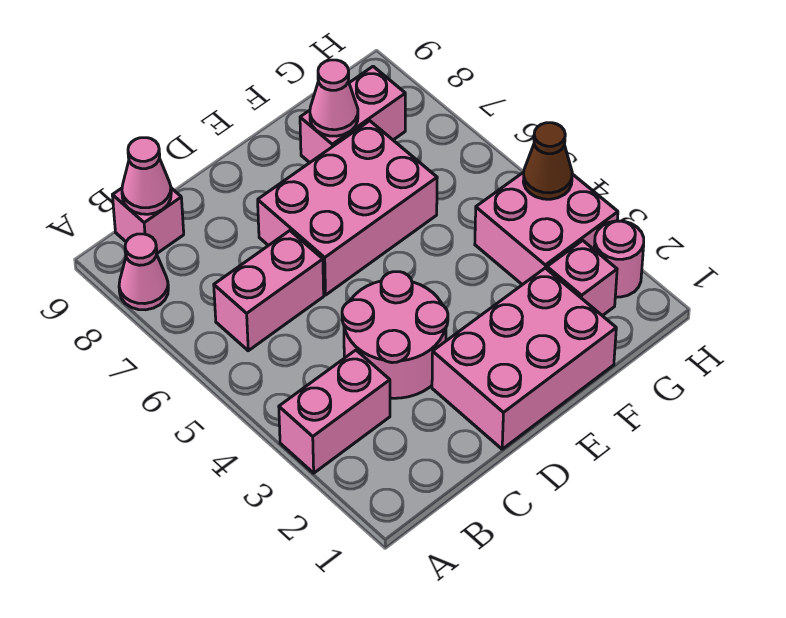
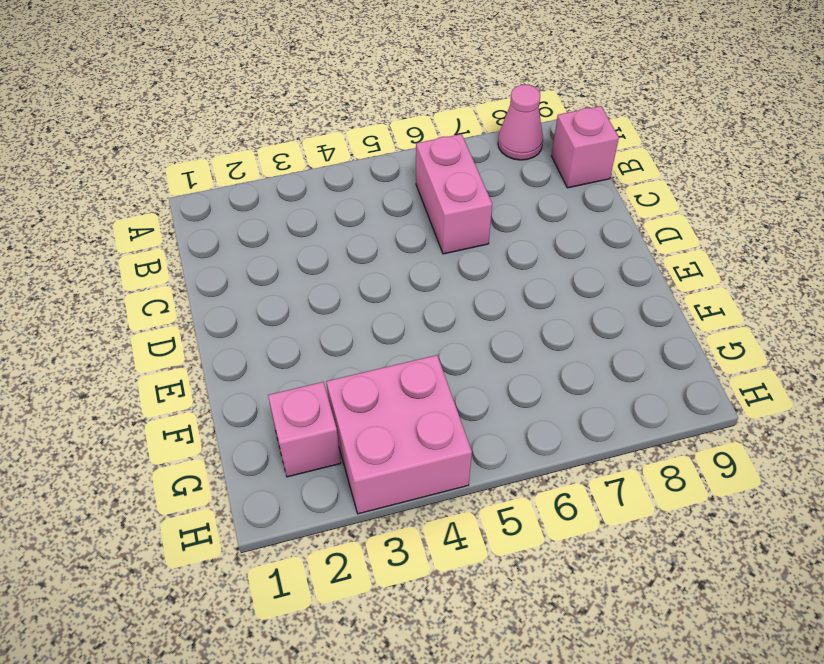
none -> pink brick A3:B3 level 1
none -> pink round brick C3:D4 level 1
none -> pink brick D1:F2 level 1

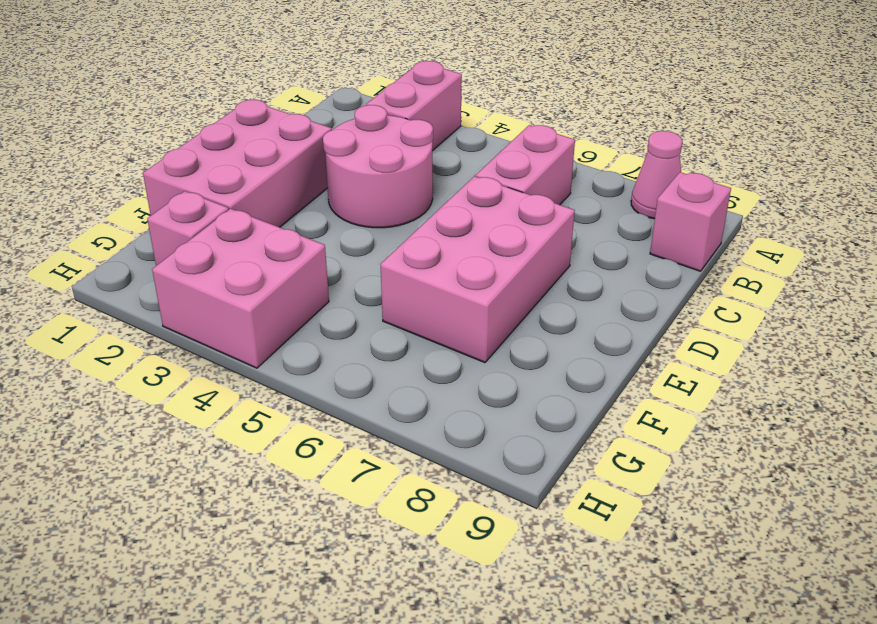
none -> pink brick F8:G8 level 1
none -> pink round brick H2 level 1
none -> pink cone B9 level 2

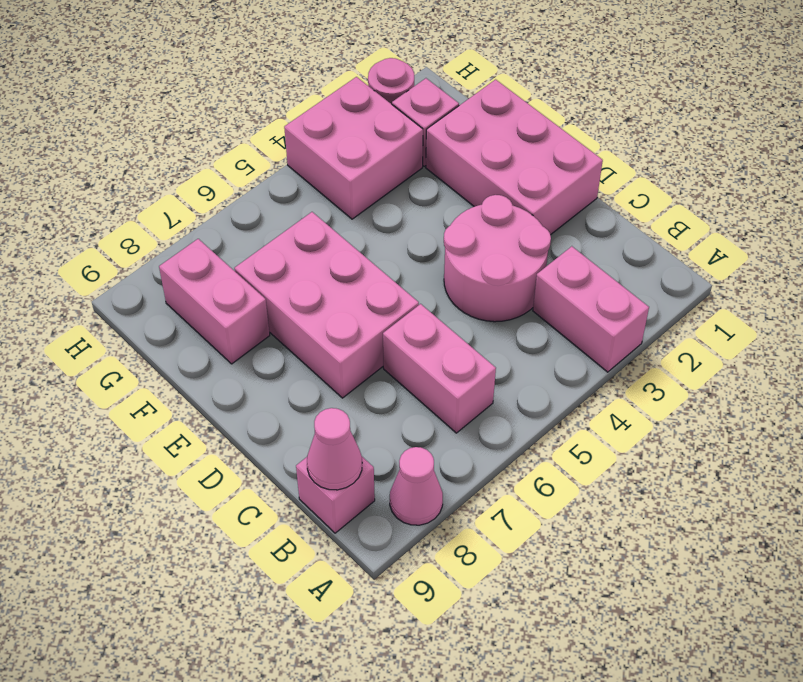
none -> pink cone F8 level 2
none -> brown cone H4 level 2

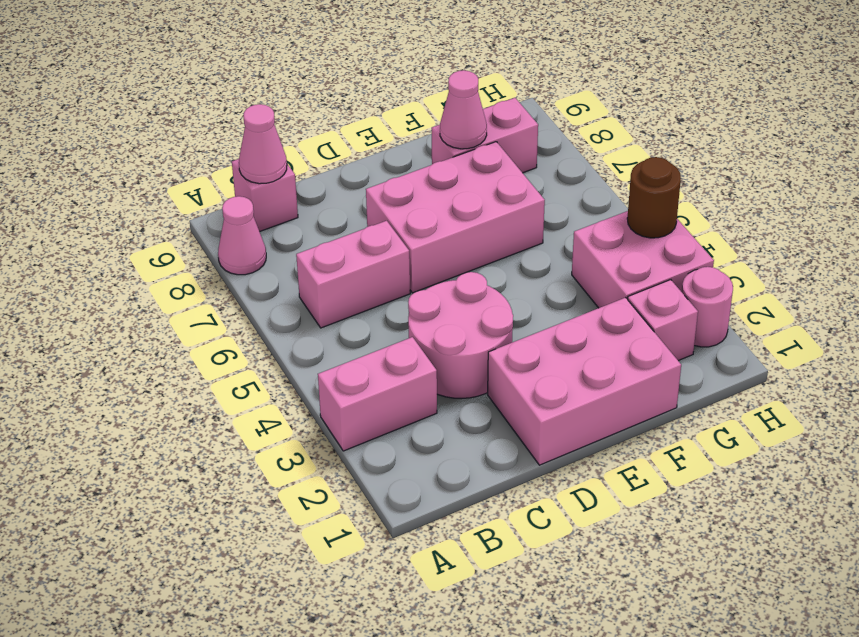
brown round brick H4 level 2 -> brown cone H4 level 2

